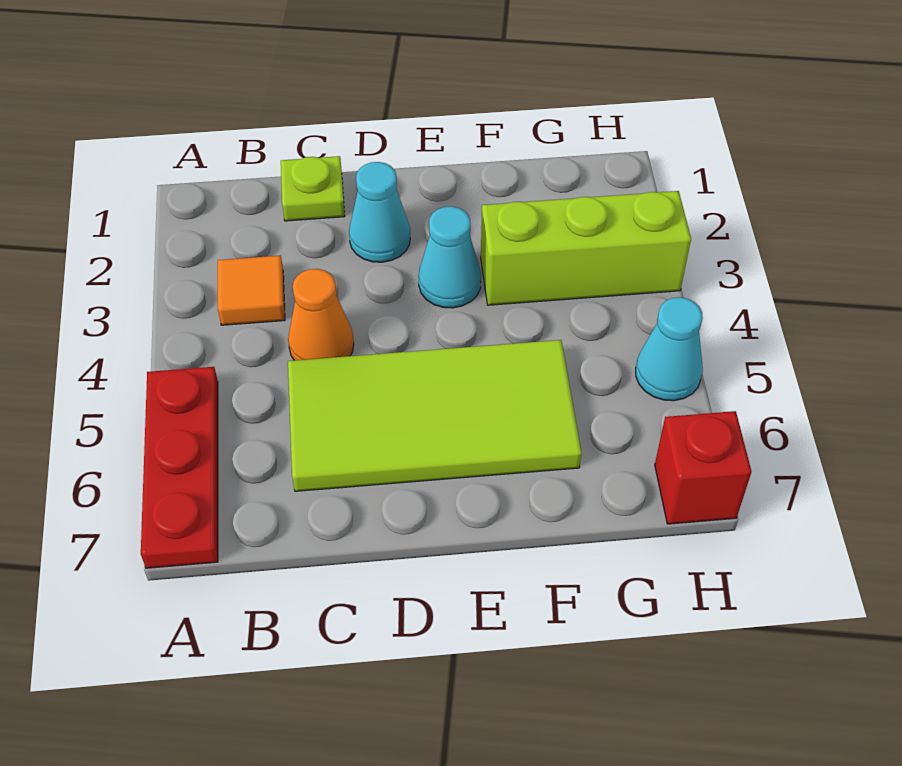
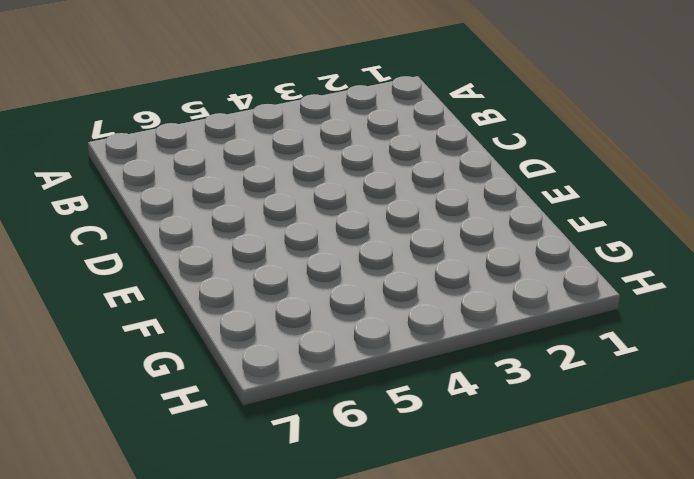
none -> red plate A5:A7 level 1
none -> orange tile B3 level 1

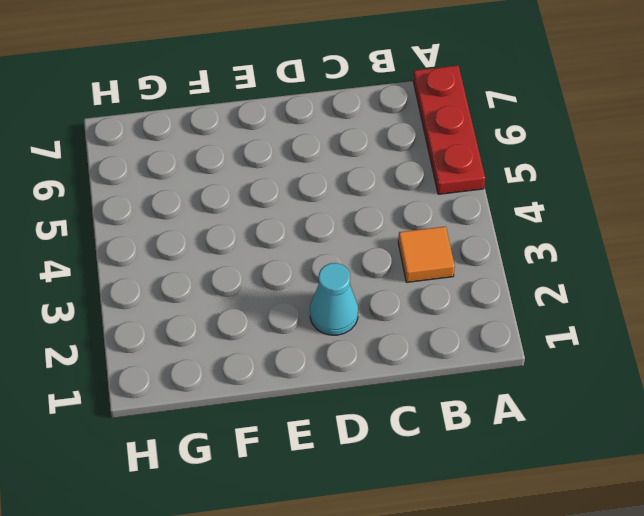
none -> lime plate C1 level 1
none -> orange cone C4 level 1

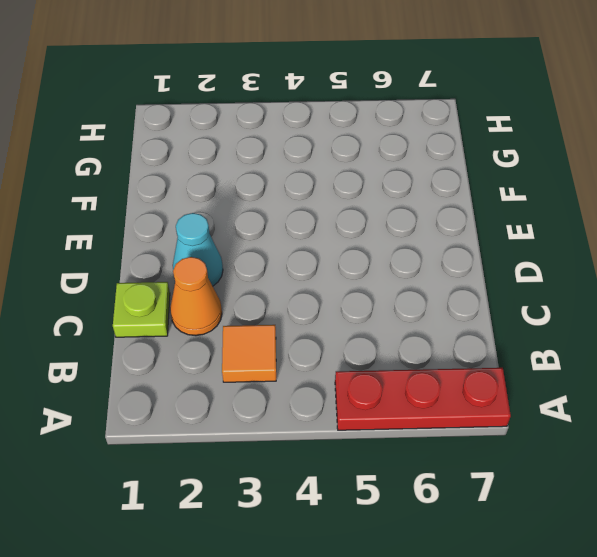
orange cone C2 level 1 -> orange cone C4 level 1
none -> lime tile C5:F6 level 1
none -> cyan cone E3 level 1

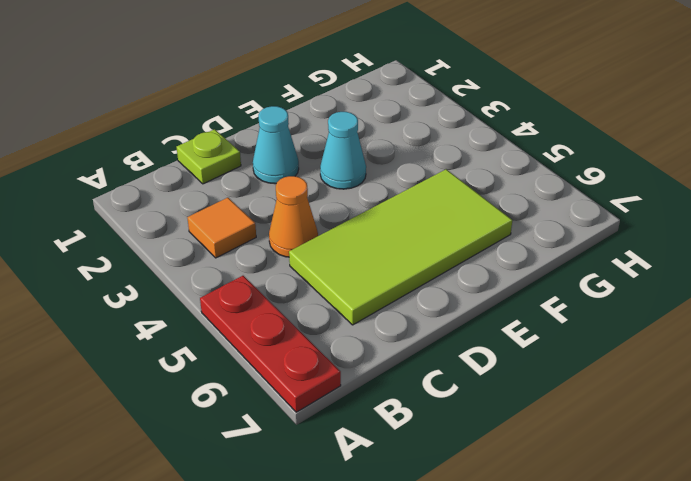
none -> lime brick F3:H3 level 1
none -> cyan cone H5 level 1

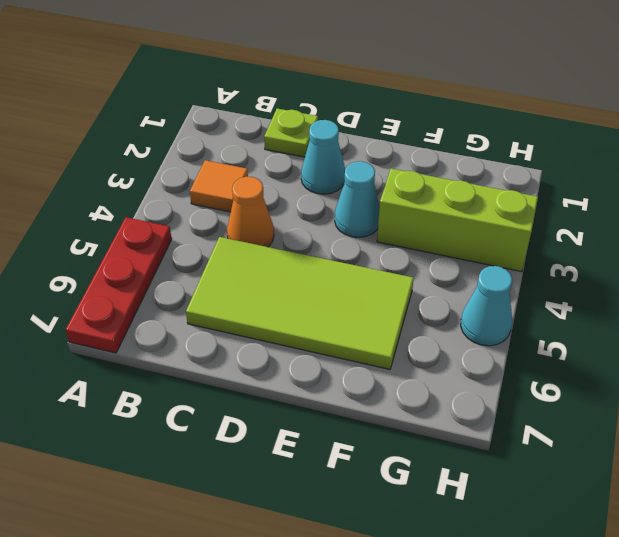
none -> red brick H7 level 1

